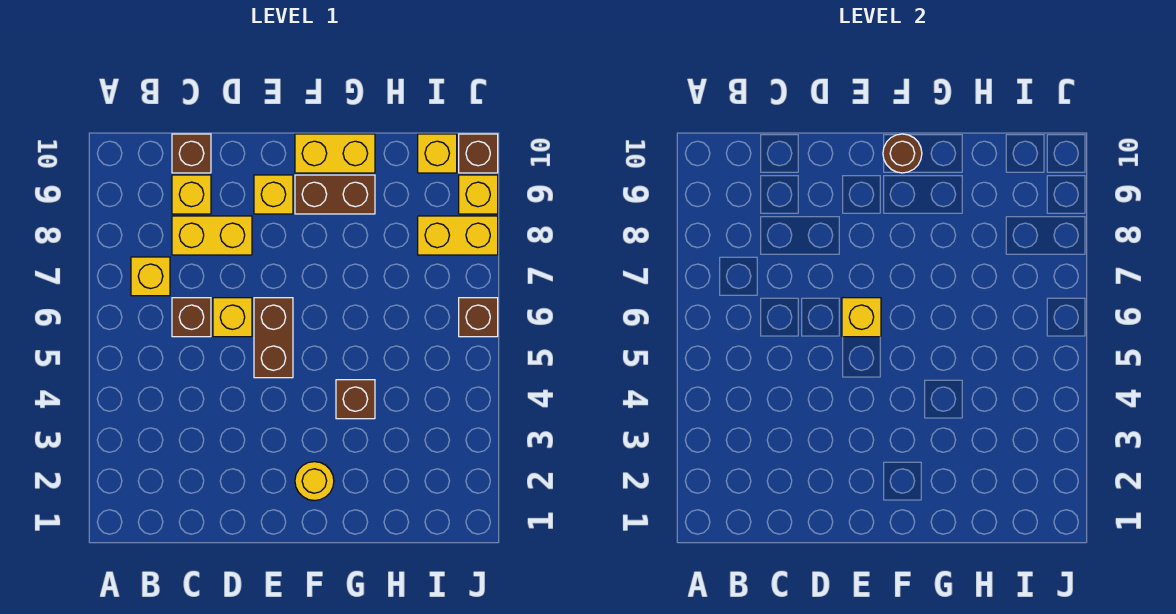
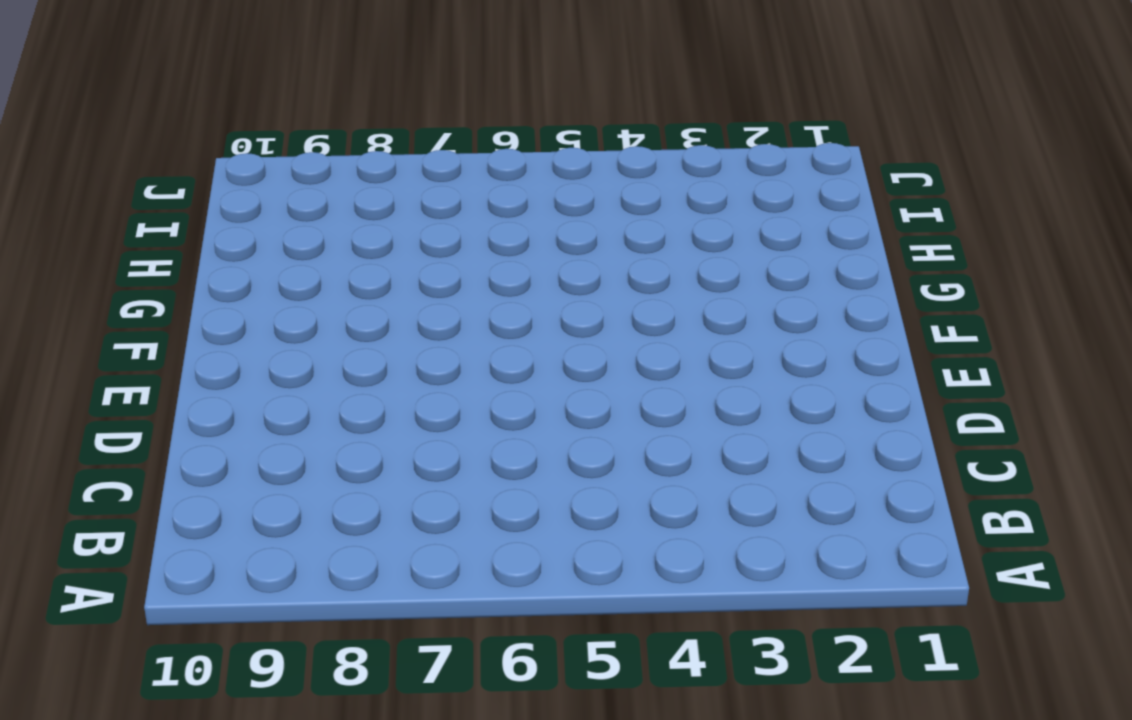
none -> yellow brick B7 level 1
none -> brown brick C6 level 1
none -> yellow brick C8:D8 level 1

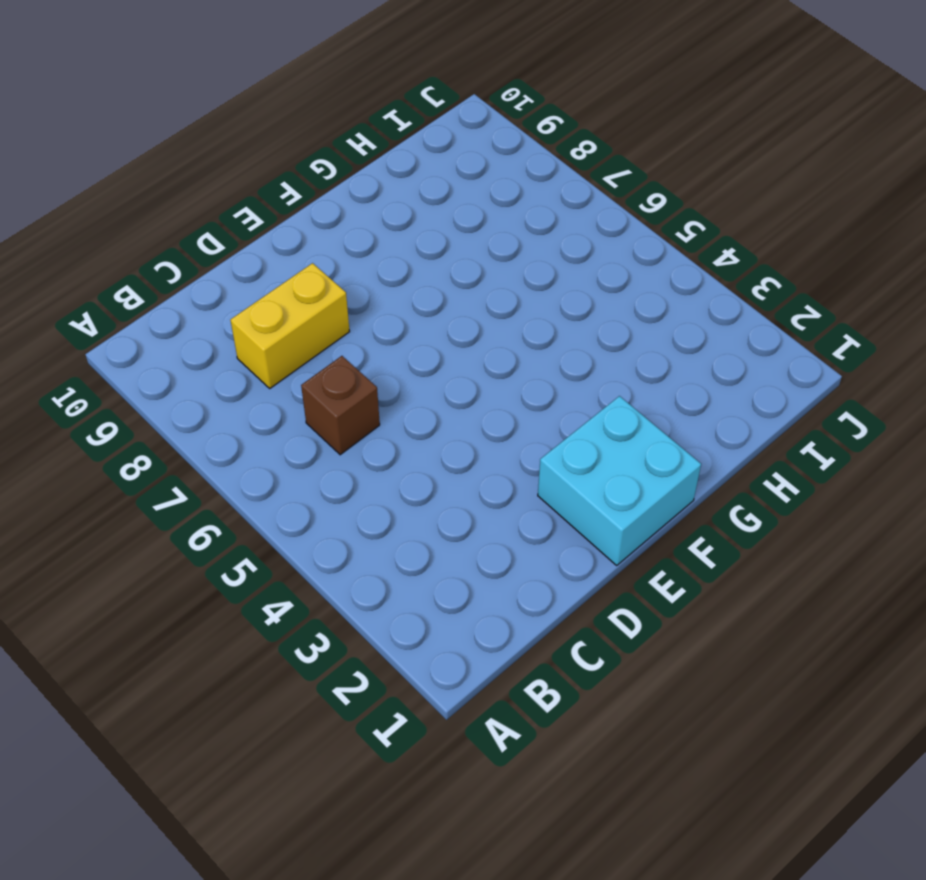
cyan brick E1:F2 level 1 -> yellow round brick F2 level 1
none -> yellow brick B7 level 1
none -> yellow brick C9 level 1
none -> brown brick C10 level 1

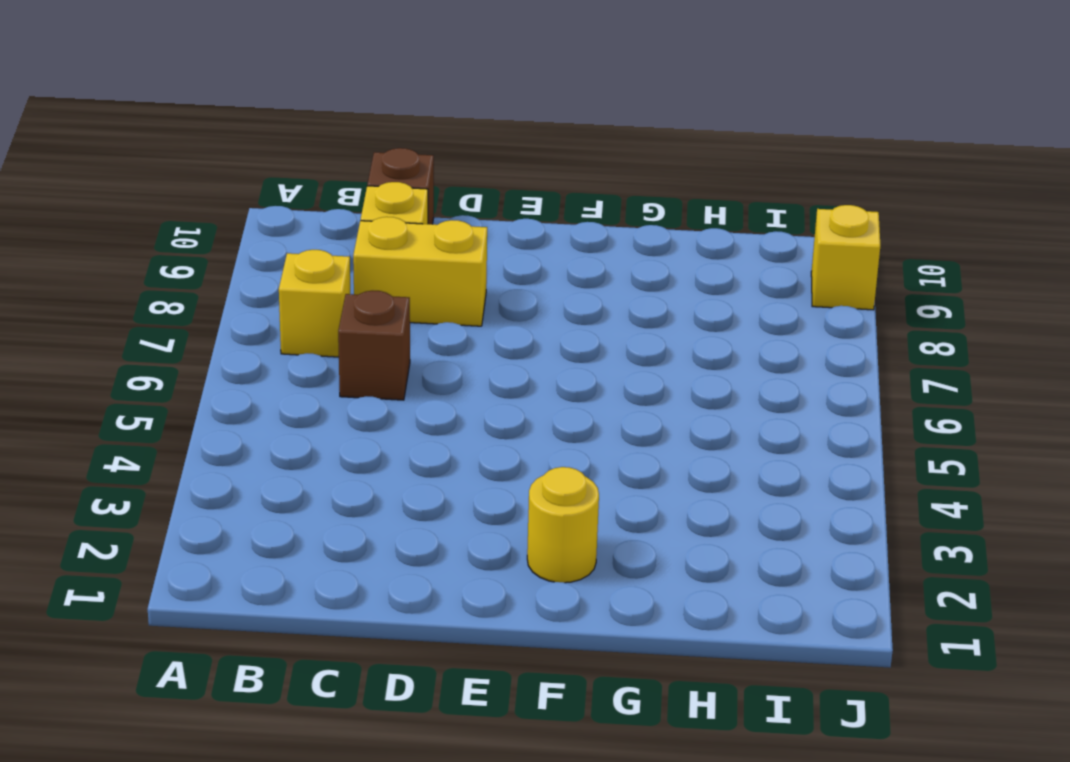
none -> yellow brick D6 level 1
none -> brown brick E5:E6 level 1
none -> yellow brick E9 level 1

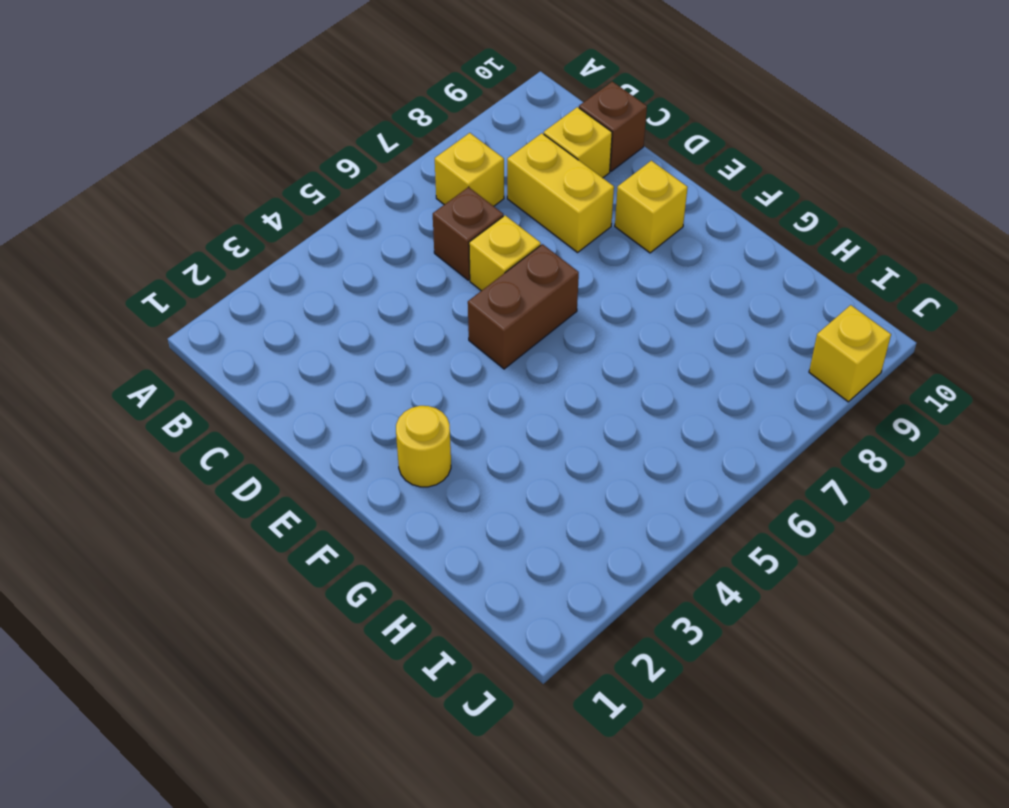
none -> brown brick F9:G9 level 1
none -> yellow brick F10:G10 level 1
none -> brown brick G4 level 1

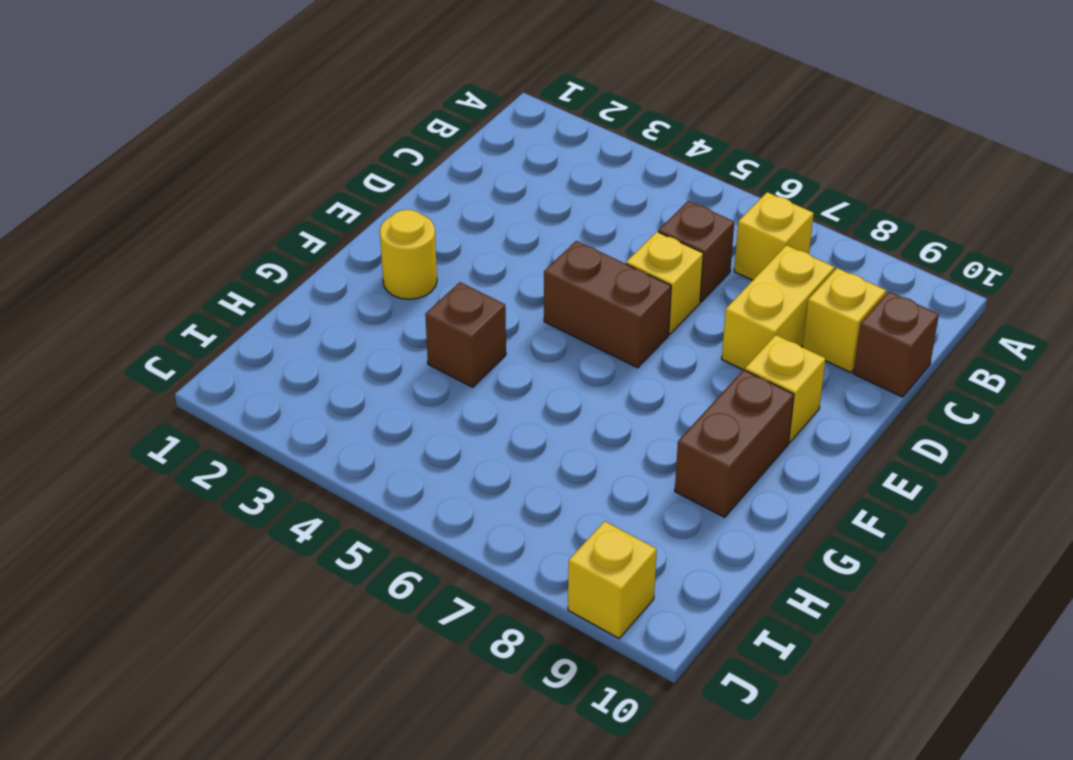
none -> yellow brick F10:G10 level 1
none -> yellow brick I8:J8 level 1
none -> yellow brick I10 level 1

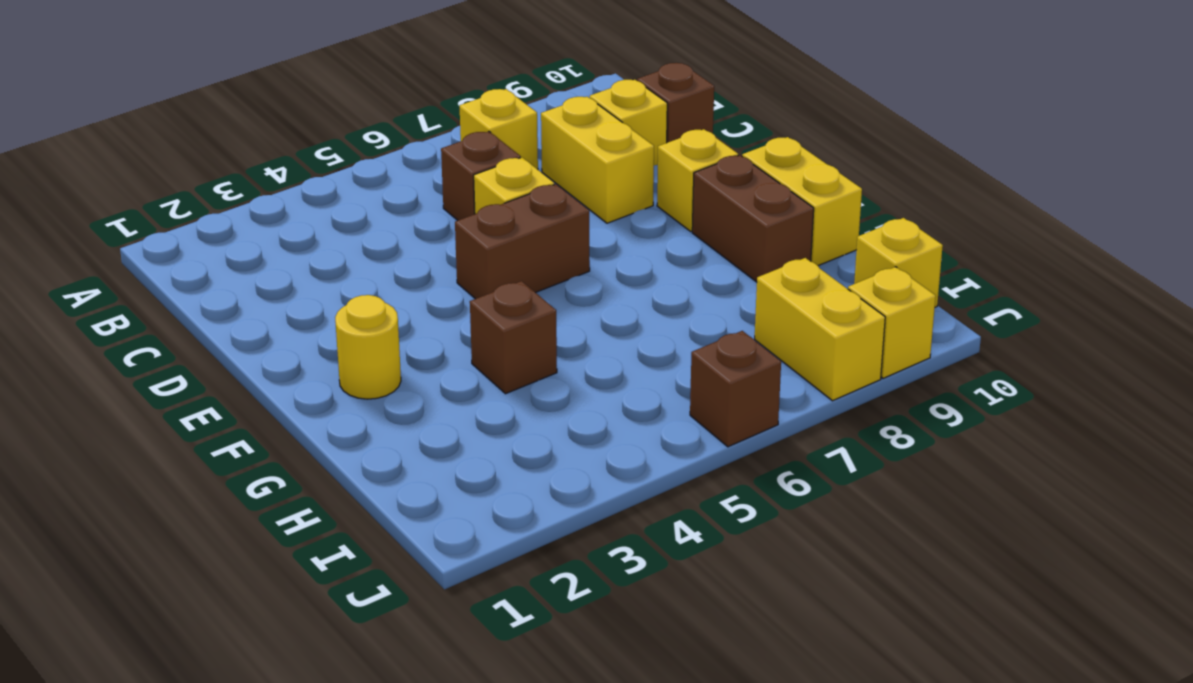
none -> brown brick J10 level 1
none -> yellow brick E6 level 2
none -> brown round brick F10 level 2

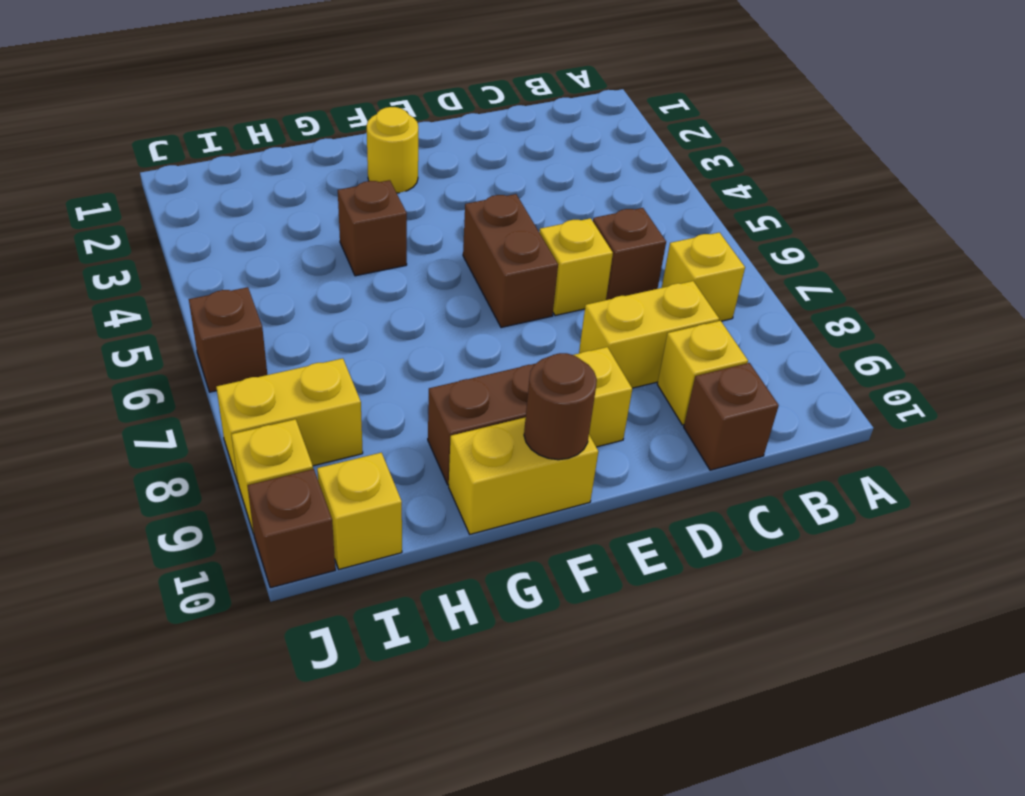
none -> yellow brick E6 level 2

